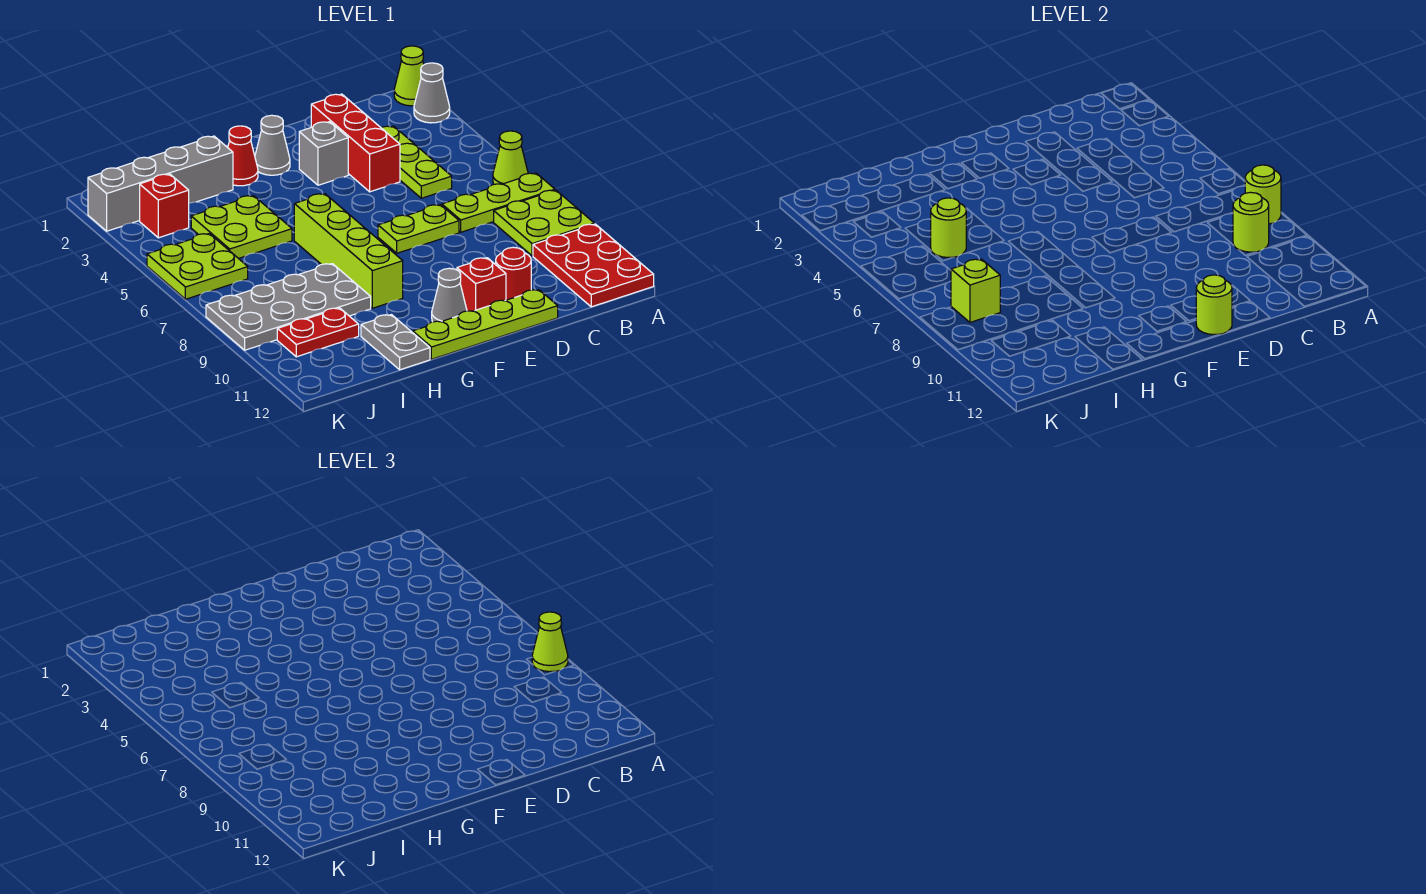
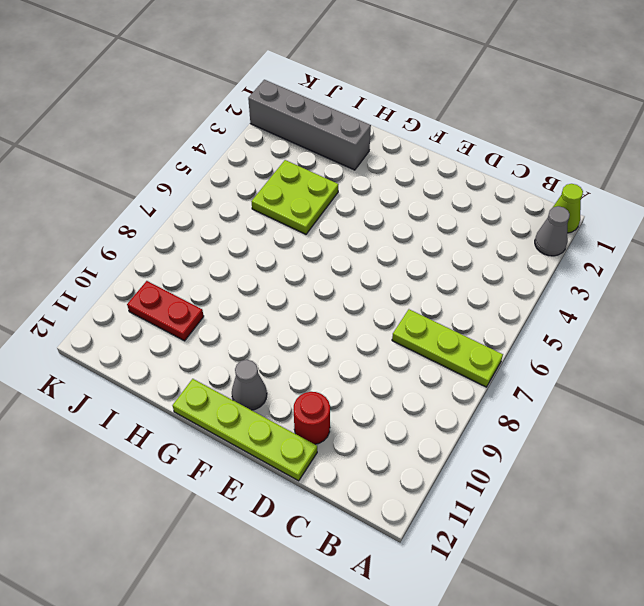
none -> lime cone A6 level 1
none -> lime plate A8:B9 level 1
none -> red plate A10:B12 level 1
none -> lime plate C3:C5 level 1

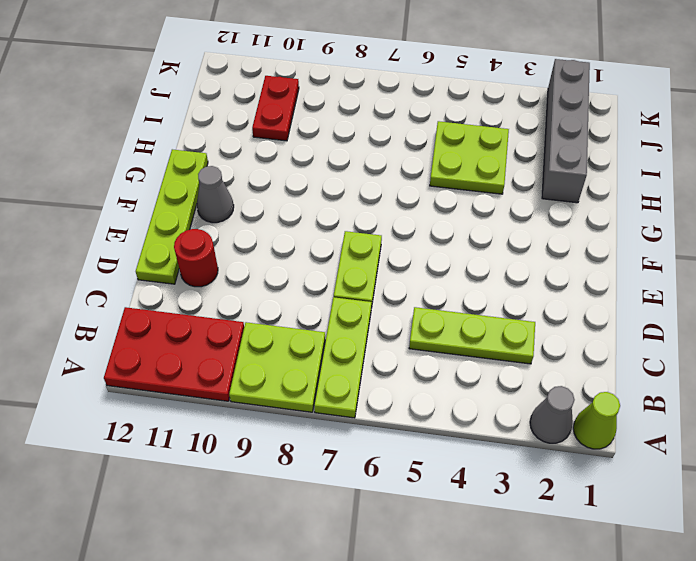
none -> lime cone A6 level 1
none -> red brick D2:D4 level 1
none -> grey brick E3 level 1
none -> red brick E11 level 1

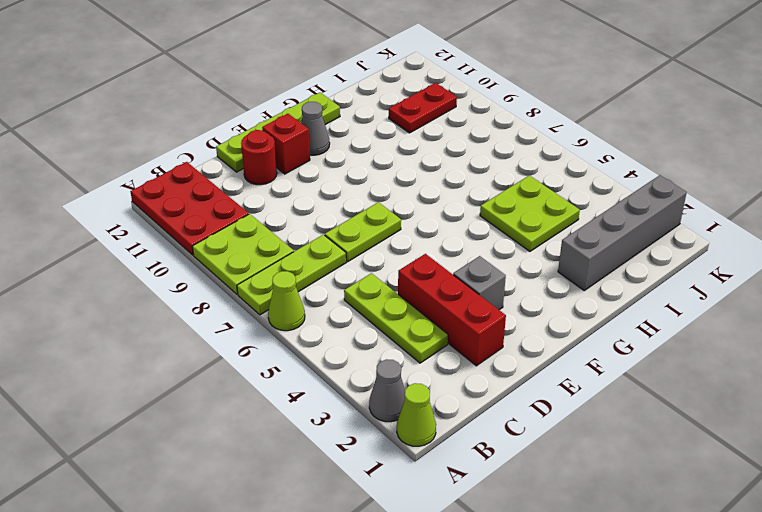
none -> grey cone F2 level 1
none -> red cone G2 level 1
none -> lime brick G6:G9 level 1
none -> grey plate H8:K9 level 1

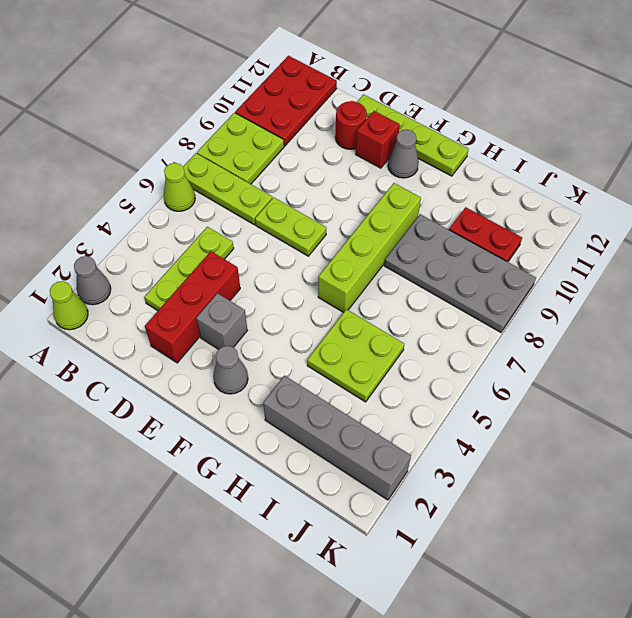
none -> red cone G2 level 1
none -> grey plate H11:H12 level 1
none -> red brick J3 level 1
none -> lime plate J5:K6 level 1

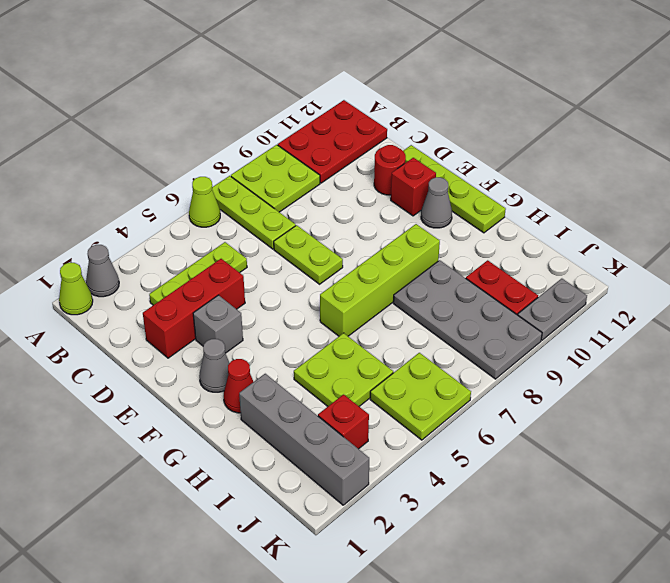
grey plate K10:K11 level 1 -> grey plate H11:H12 level 1
none -> lime round brick A8 level 2
none -> lime round brick B9 level 2
none -> lime round brick E12 level 2
none -> lime round brick I5 level 2

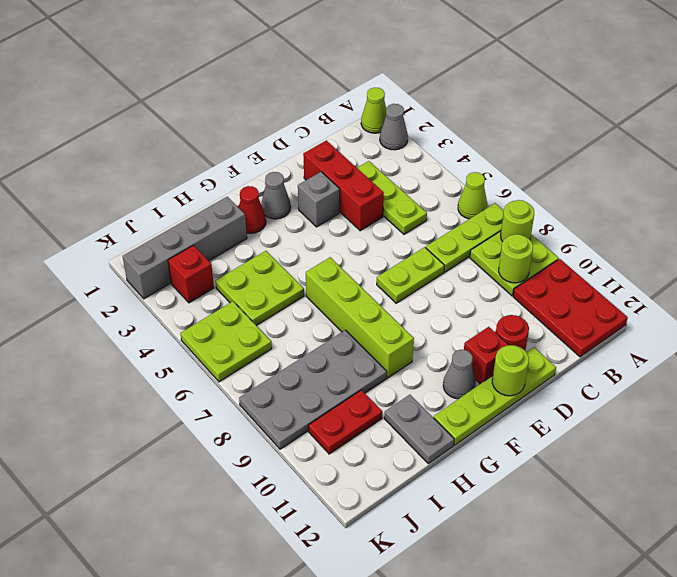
none -> lime round brick I5 level 2
none -> lime brick J8 level 2
none -> lime cone A8 level 3

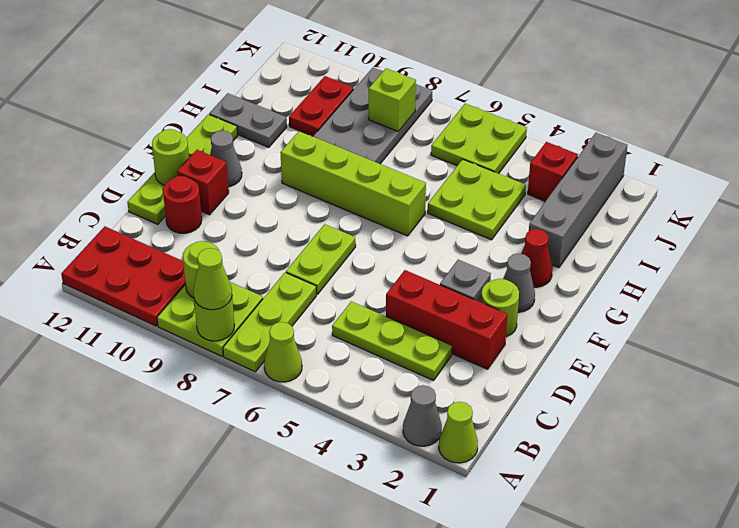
lime round brick E2 level 1 -> lime round brick I5 level 2

